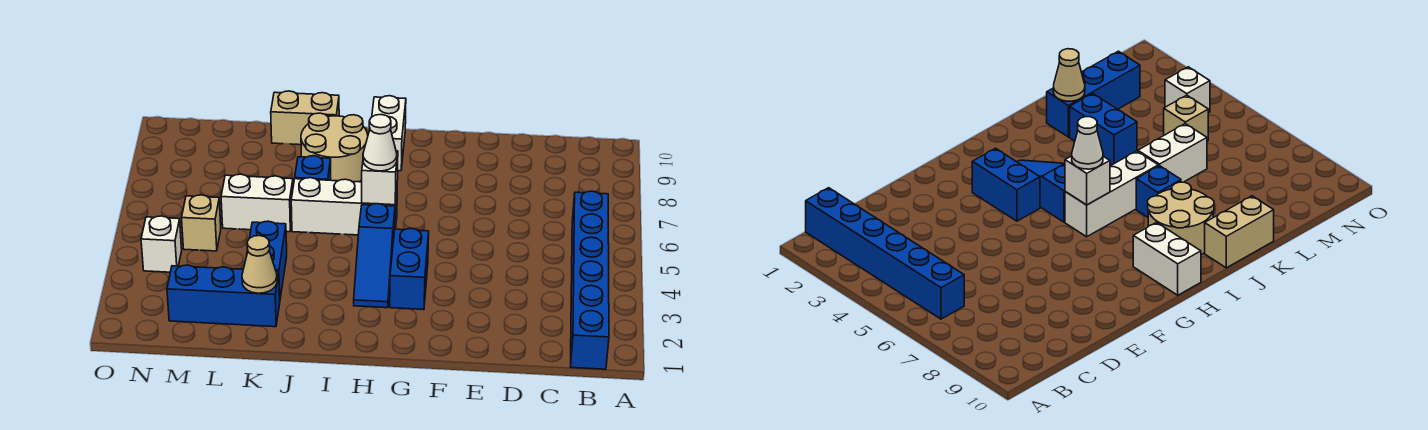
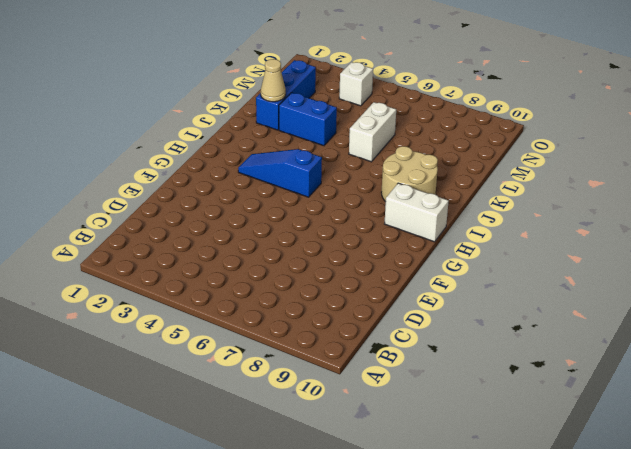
none -> blue brick B1:B6 level 1
none -> blue brick G3:G4 level 1
none -> white brick H6:J6 level 1

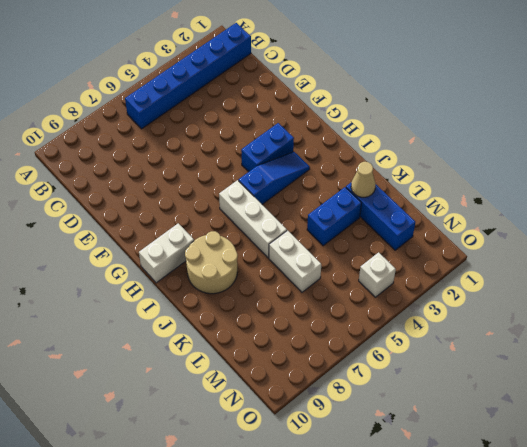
none -> blue brick J7 level 1
none -> tan brick J10:K10 level 1
none -> tan brick M5 level 1

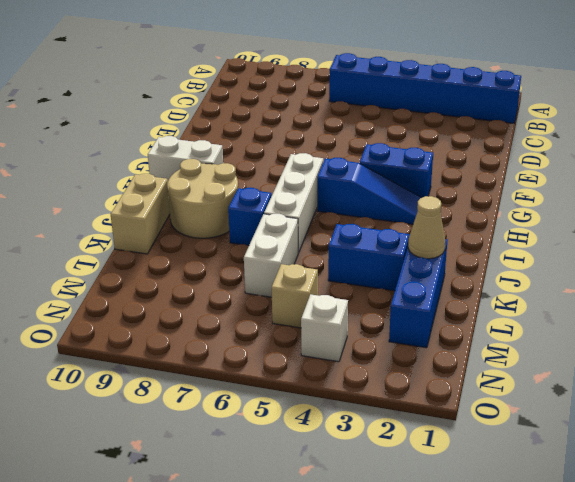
none -> white brick H6 level 2
none -> white cone H6 level 3

